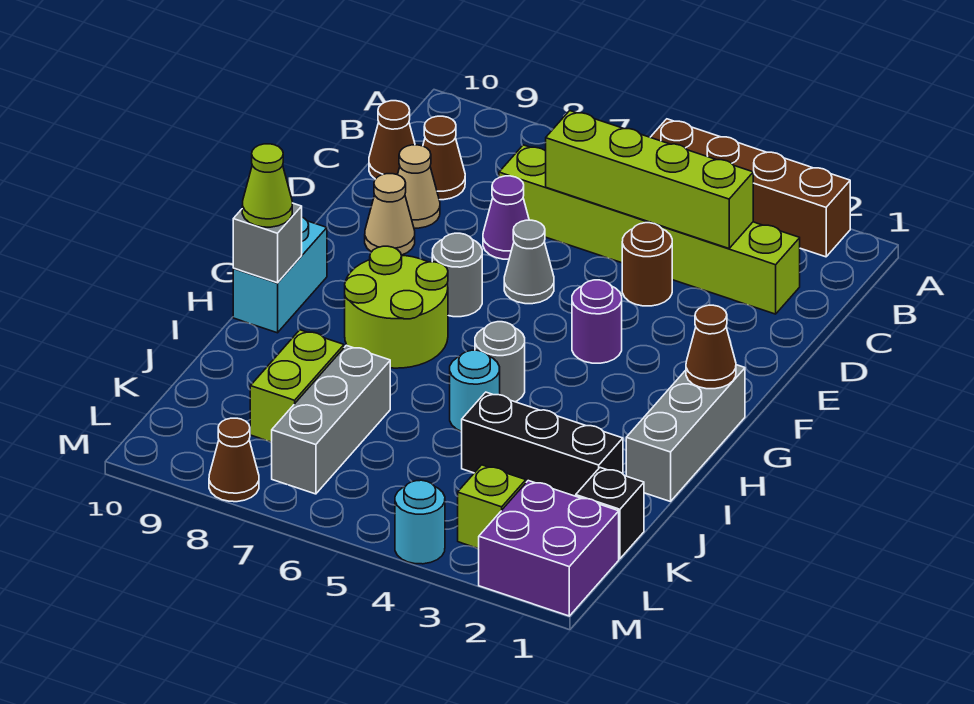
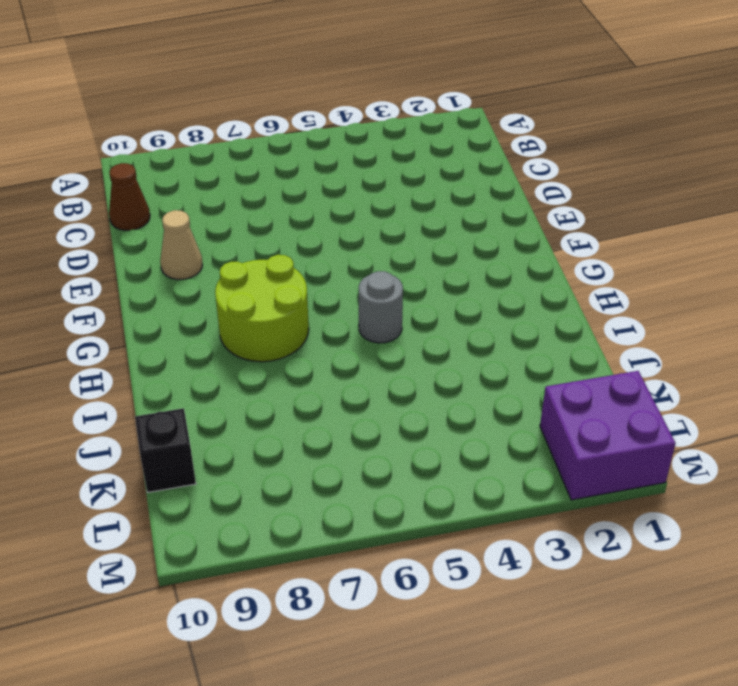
black brick K10 level 1 -> black brick K1 level 1
none -> brown brick A2:A5 level 1
none -> lime brick C2:C7 level 1
none -> brown cone C9 level 1

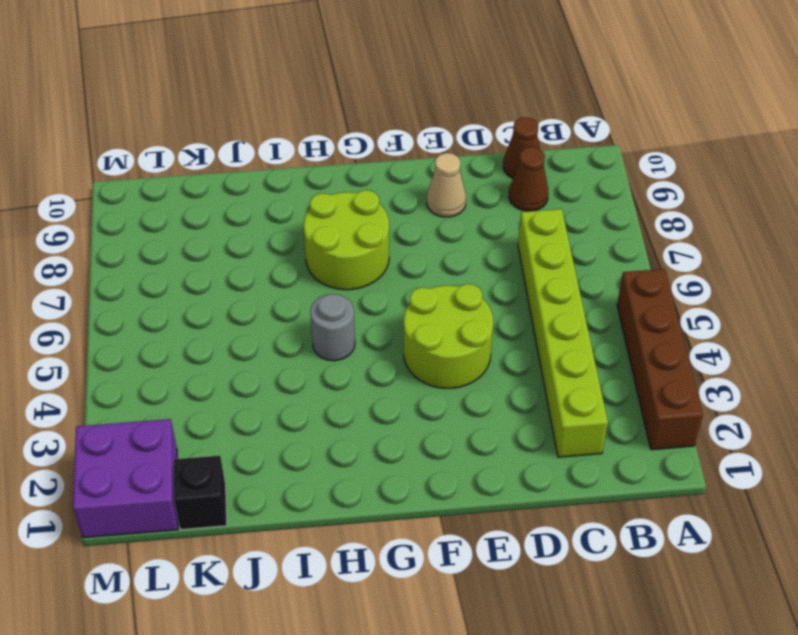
lime round brick E4:F5 level 1 -> purple round brick F4 level 1
none -> brown round brick D4 level 1
none -> purple cone D7 level 1
none -> tan cone D9 level 1

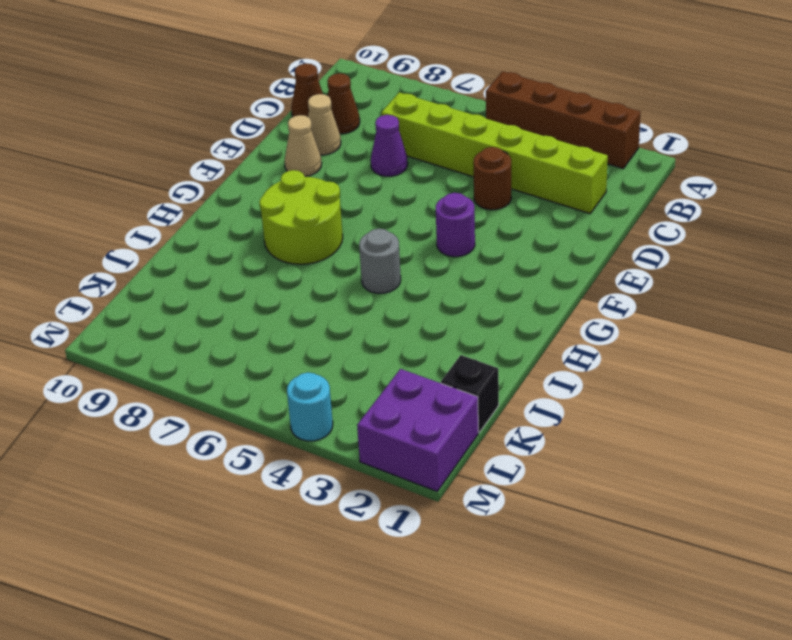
none -> grey cone E6 level 1
none -> grey round brick F7 level 1
none -> grey brick G1:I1 level 1

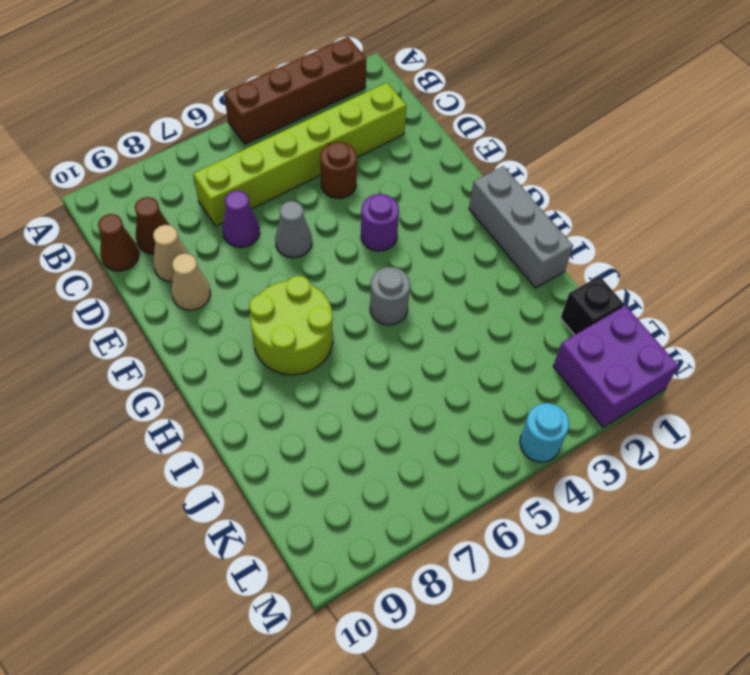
none -> grey round brick F7 level 1
none -> cyan brick G10:H10 level 1
none -> cyan round brick I5 level 1

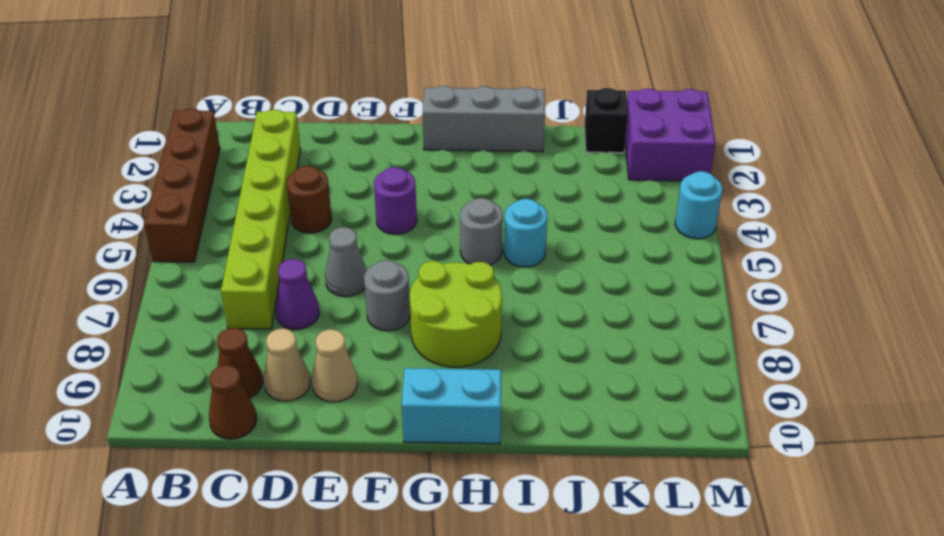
none -> black brick J2:J4 level 1
none -> grey brick J7:L7 level 1
none -> lime brick J8:K8 level 1

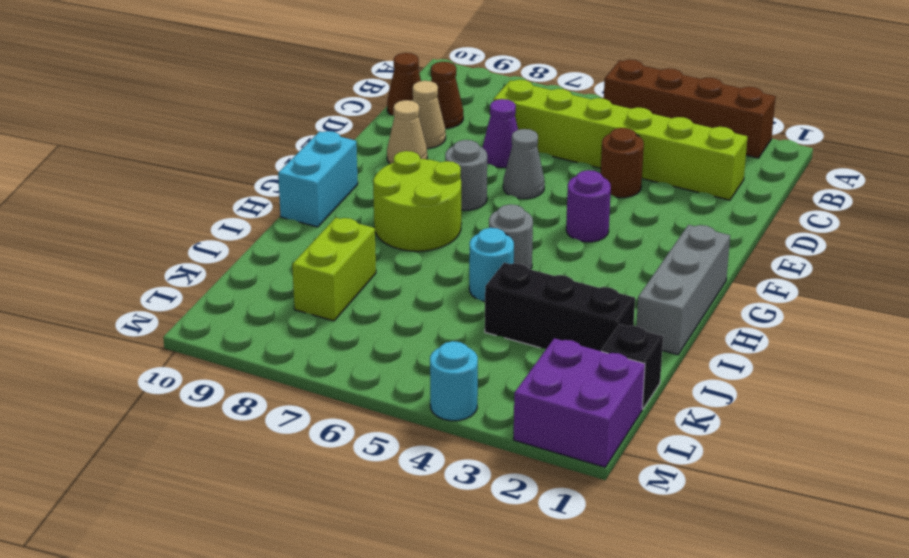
none -> grey brick J7:L7 level 1
none -> lime brick L3 level 1
none -> brown cone M8 level 1

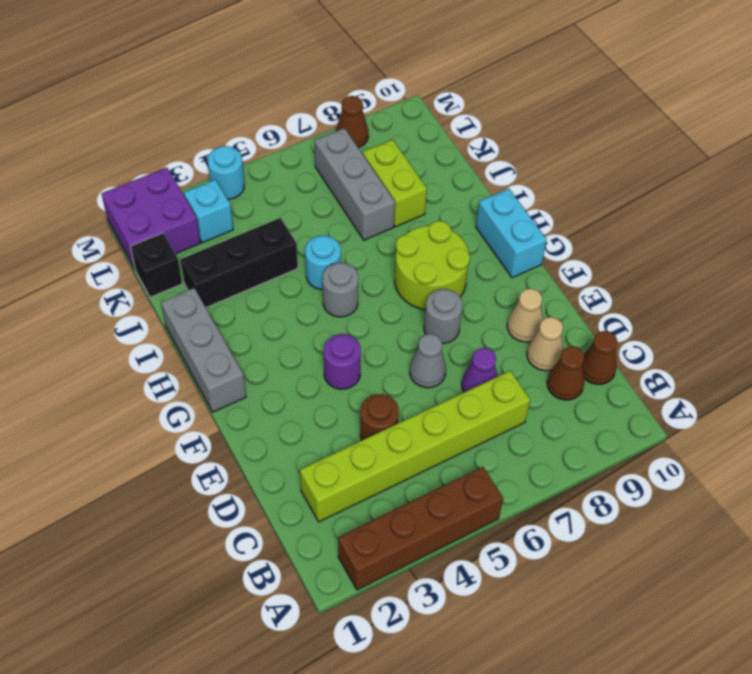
cyan brick L3 level 1 -> lime brick L3 level 1
none -> lime brick C3:C6 level 2
none -> brown cone G1 level 2
none -> grey brick H10 level 2

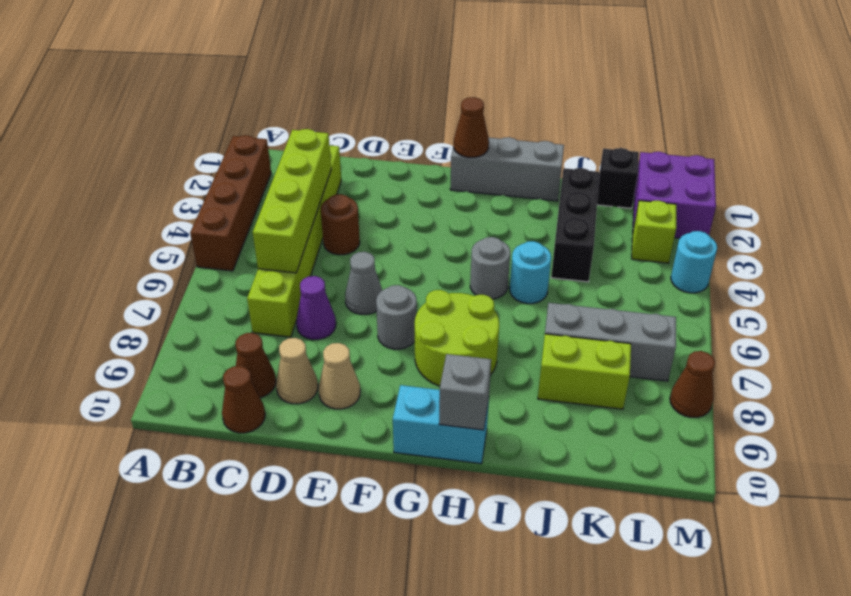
none -> purple round brick F4 level 1
none -> lime cone H10 level 3

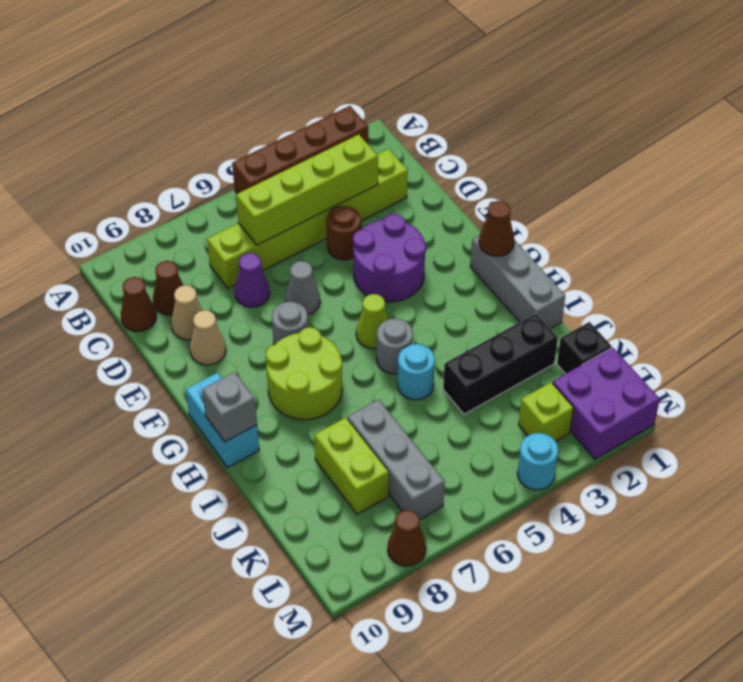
purple round brick E3:F4 level 1 -> purple round brick F4 level 1
lime cone G5 level 1 -> lime cone H10 level 3

